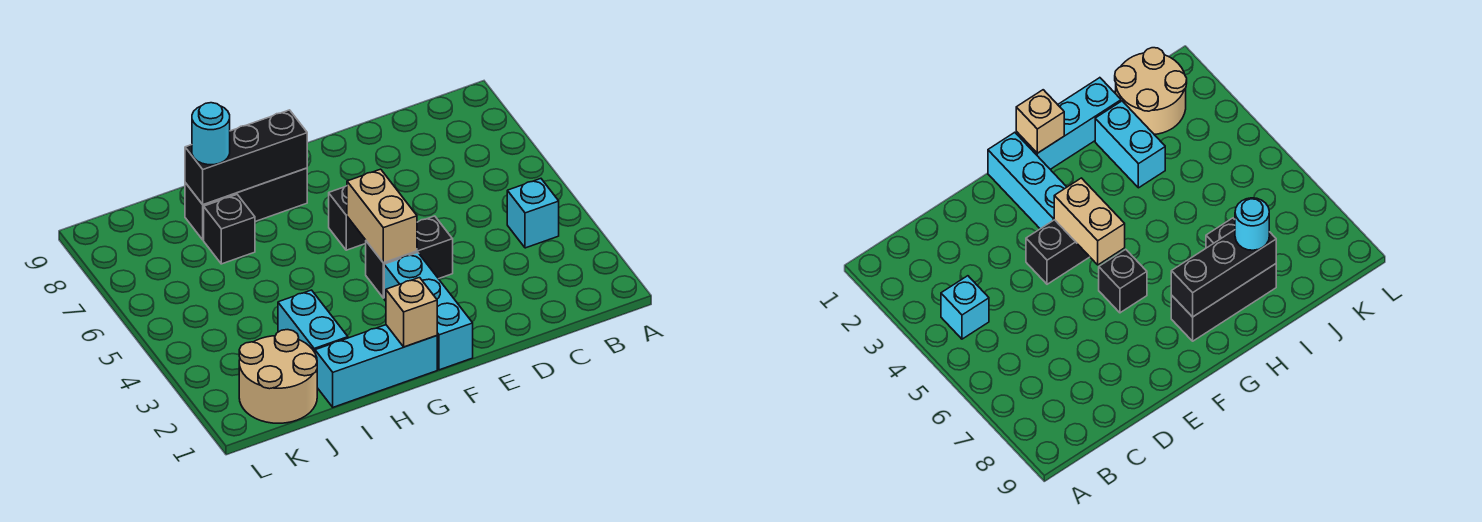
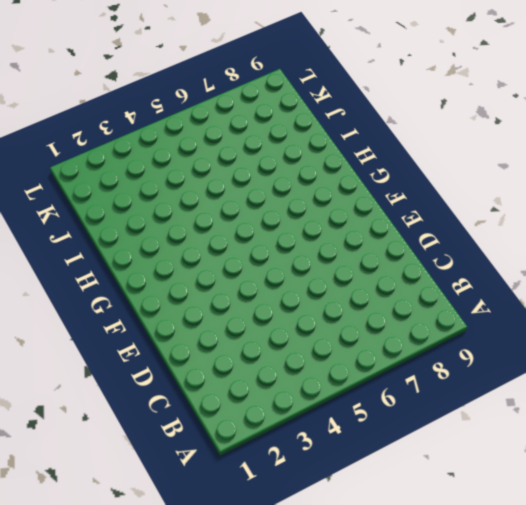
none -> cyan brick B4 level 1
none -> black brick E4:F4 level 1
none -> cyan brick F1:F3 level 1

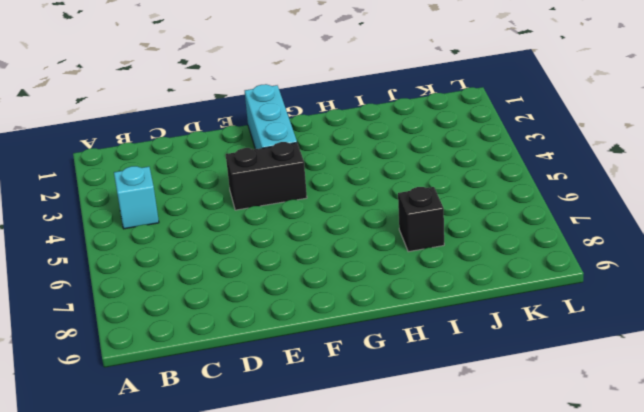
none -> black brick F6 level 1
none -> cyan brick G1:I1 level 1
none -> black brick G8:I8 level 1

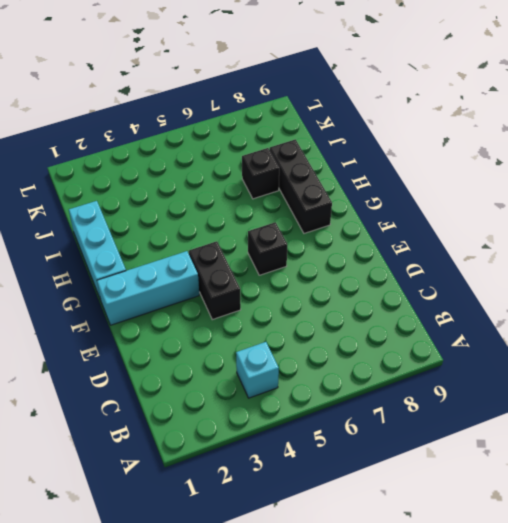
none -> cyan brick I2:I3 level 1
none -> tan round brick J1:K2 level 1
none -> tan brick F4:F5 level 2

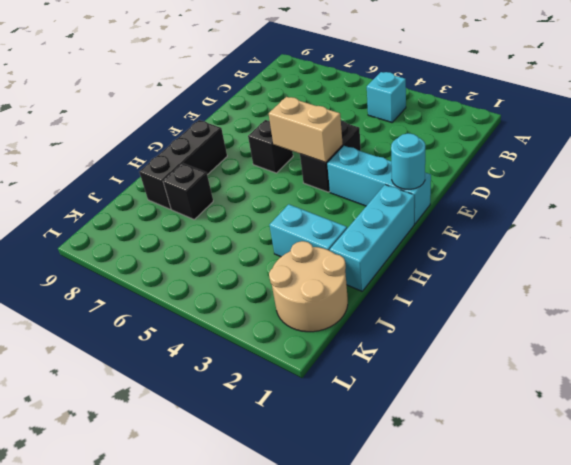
cyan round brick F1 level 2 -> cyan round brick I8 level 3
none -> tan brick G1 level 2
none -> black brick G8:I8 level 2

